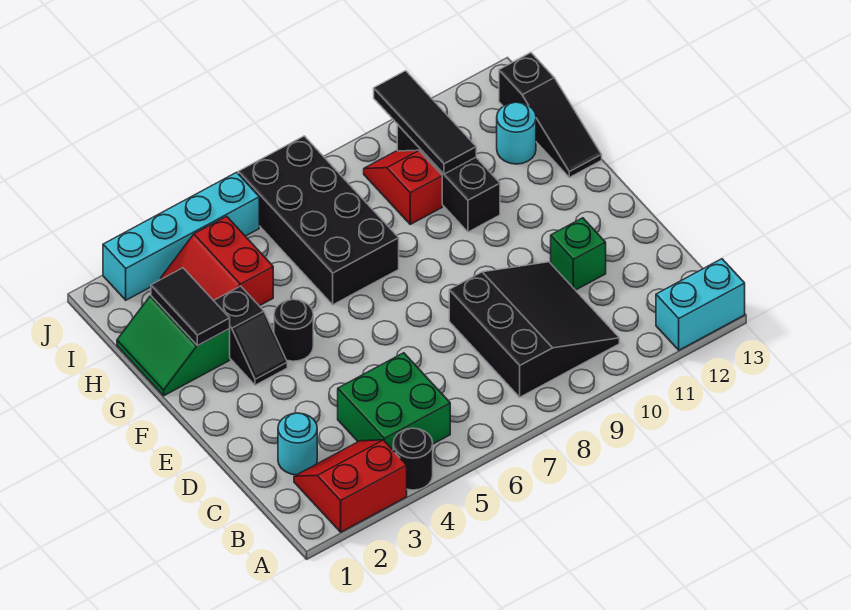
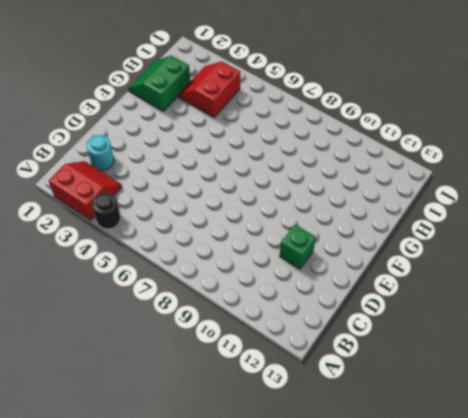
none -> cyan brick A12:A13 level 1
none -> green brick B4:C5 level 1
none -> black slope B8:D10 level 1 top 8

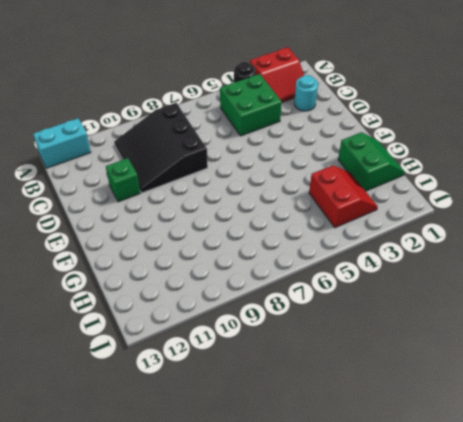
none -> black slope F3:G3 level 1 top G
none -> black round brick F4 level 1
none -> black brick G6:J7 level 1

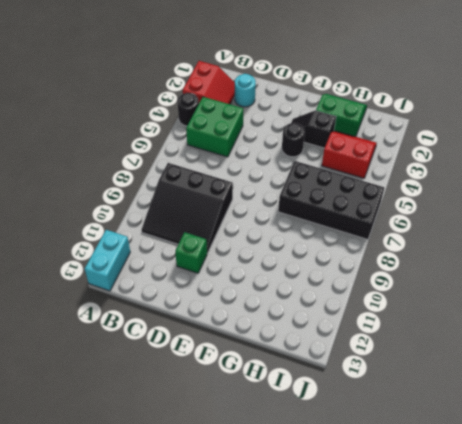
none -> black brick G10:I10 level 1
none -> black slope G13:I13 level 1 top I
none -> red slope H9:I9 level 1 top H

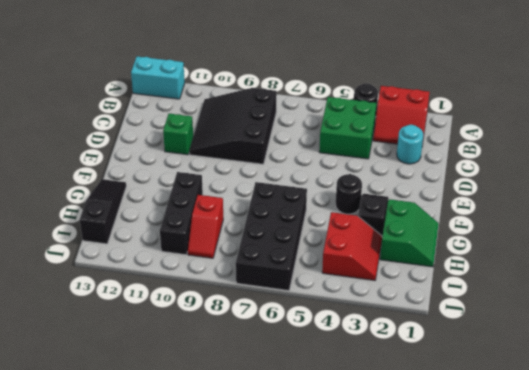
none -> cyan round brick H12 level 1
none -> cyan brick J2:J5 level 1
none -> black tile G2:H2 level 2

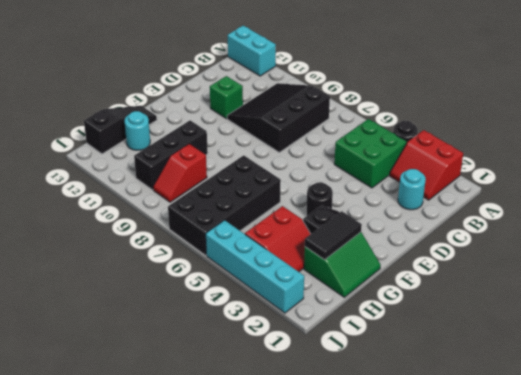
none -> black tile H10:J10 level 2

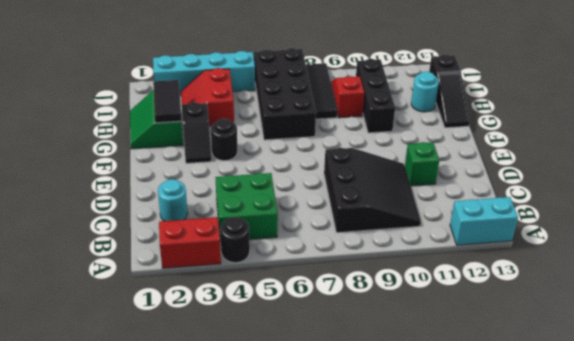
black tile H8:J8 level 1 -> black tile H10:J10 level 2

